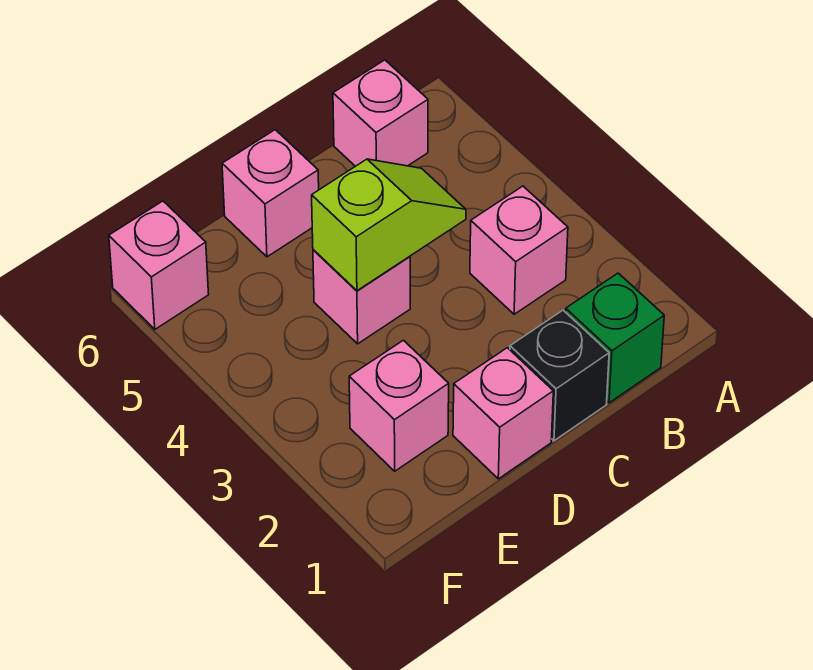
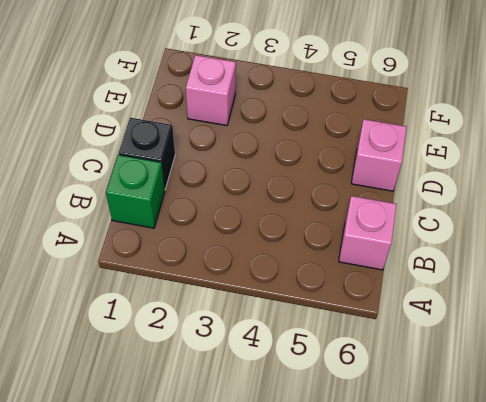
none -> pink brick B3 level 1
none -> pink brick D1 level 1

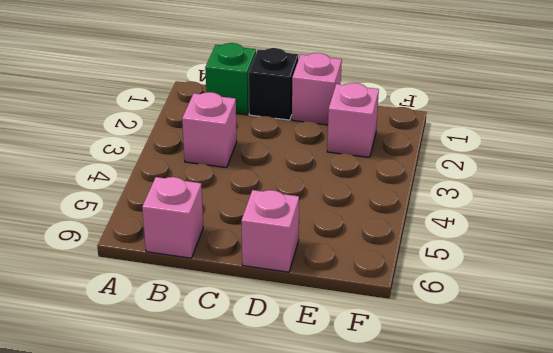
none -> pink brick D4 level 1
none -> pink brick F6 level 1

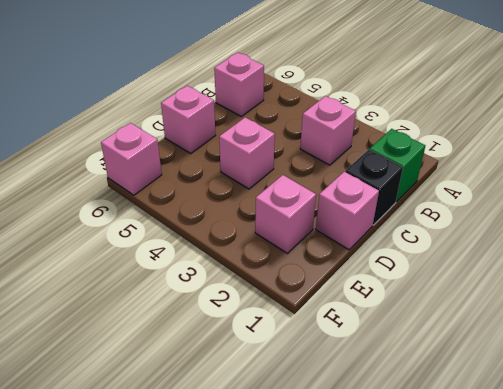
none -> lime slope C4:D4 level 2 top D

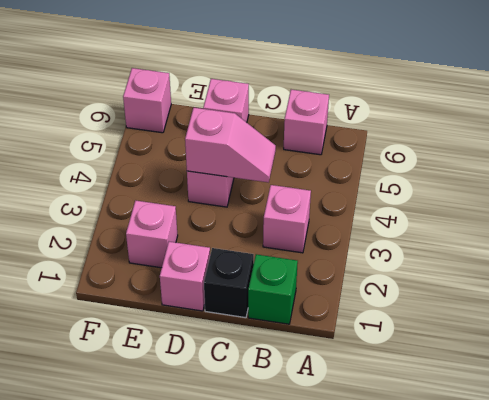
pink slope C4:D4 level 2 top D -> lime slope C4:D4 level 2 top D

